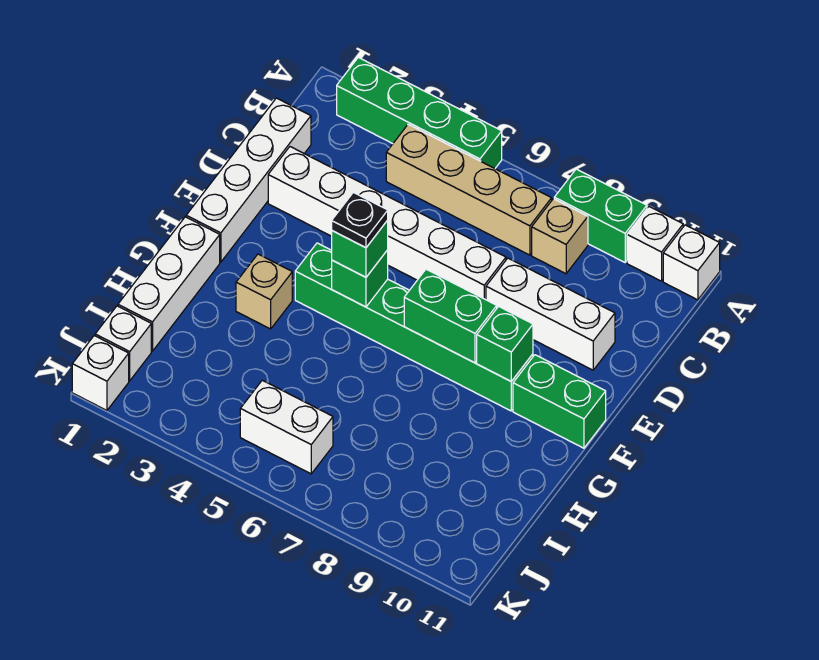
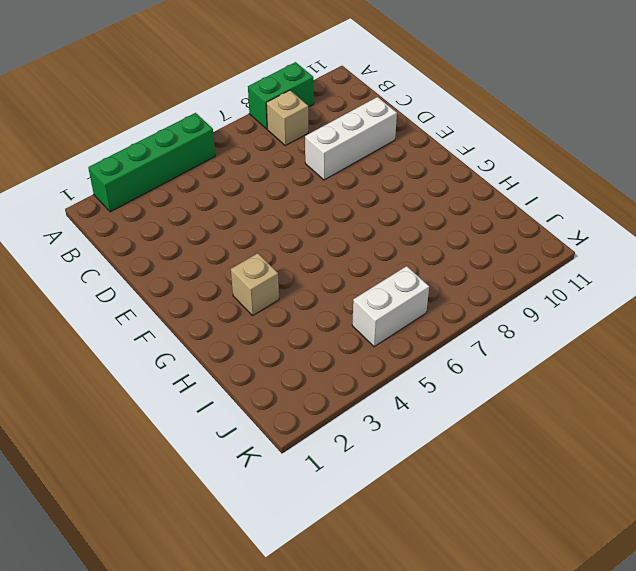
none -> white brick A10 level 1
none -> white brick A11 level 1
none -> tan brick B4:B7 level 1

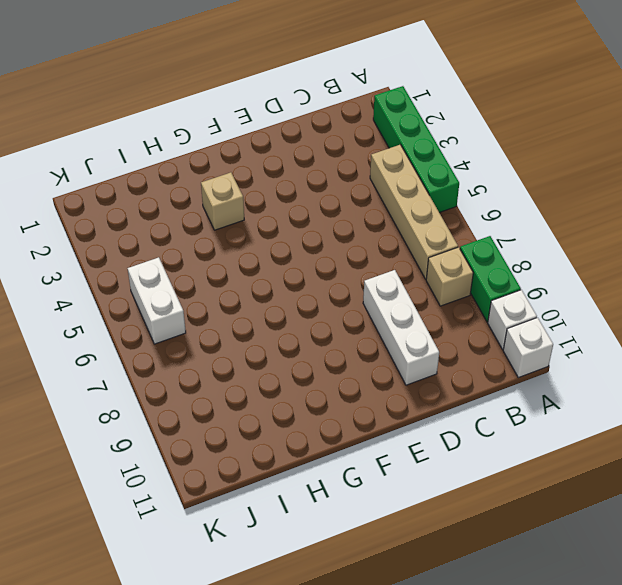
none -> white brick C1:F1 level 1
none -> white brick D2:D7 level 1
none -> green brick F4:F9 level 1

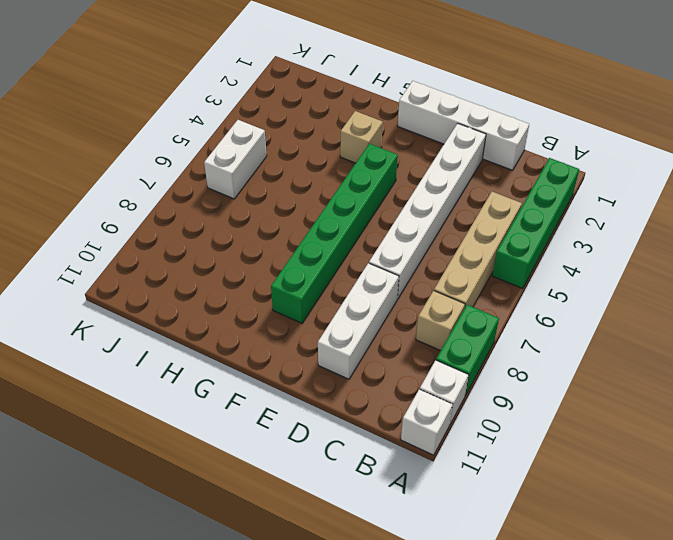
none -> green brick F10:F11 level 1
none -> white brick G1:I1 level 1
none -> white brick J1 level 1

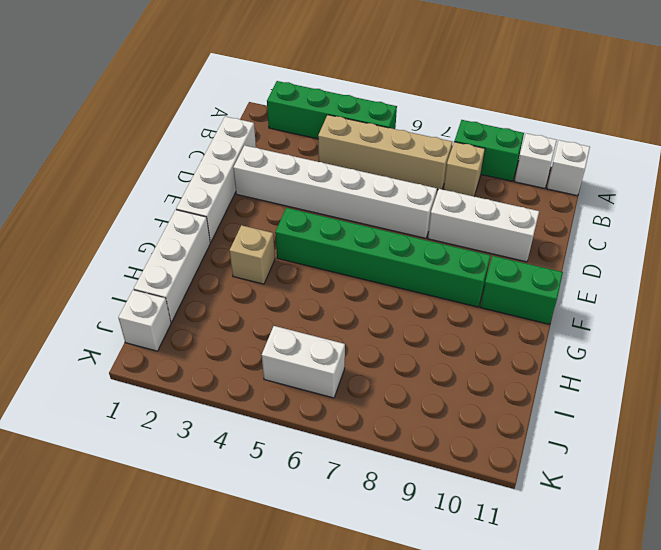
none -> white brick K1 level 1
none -> green brick F5 level 2
none -> green brick F7:F8 level 2

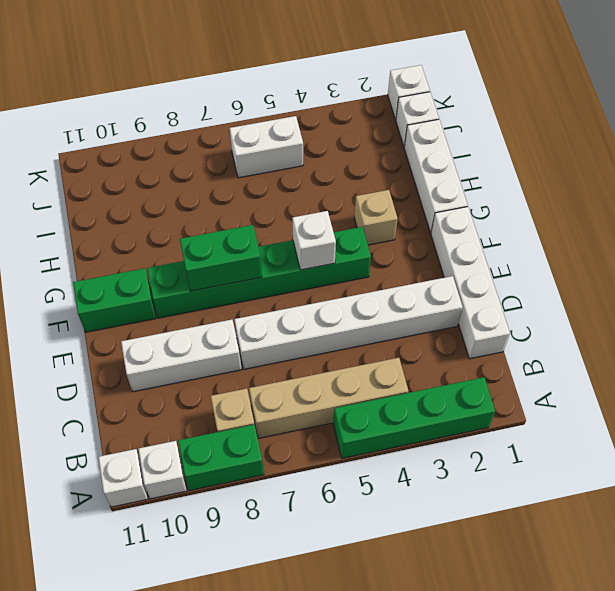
white brick F5 level 2 -> green brick F5 level 2
none -> green brick F9 level 2
none -> green brick F5 level 3
none -> black plate F5 level 4

